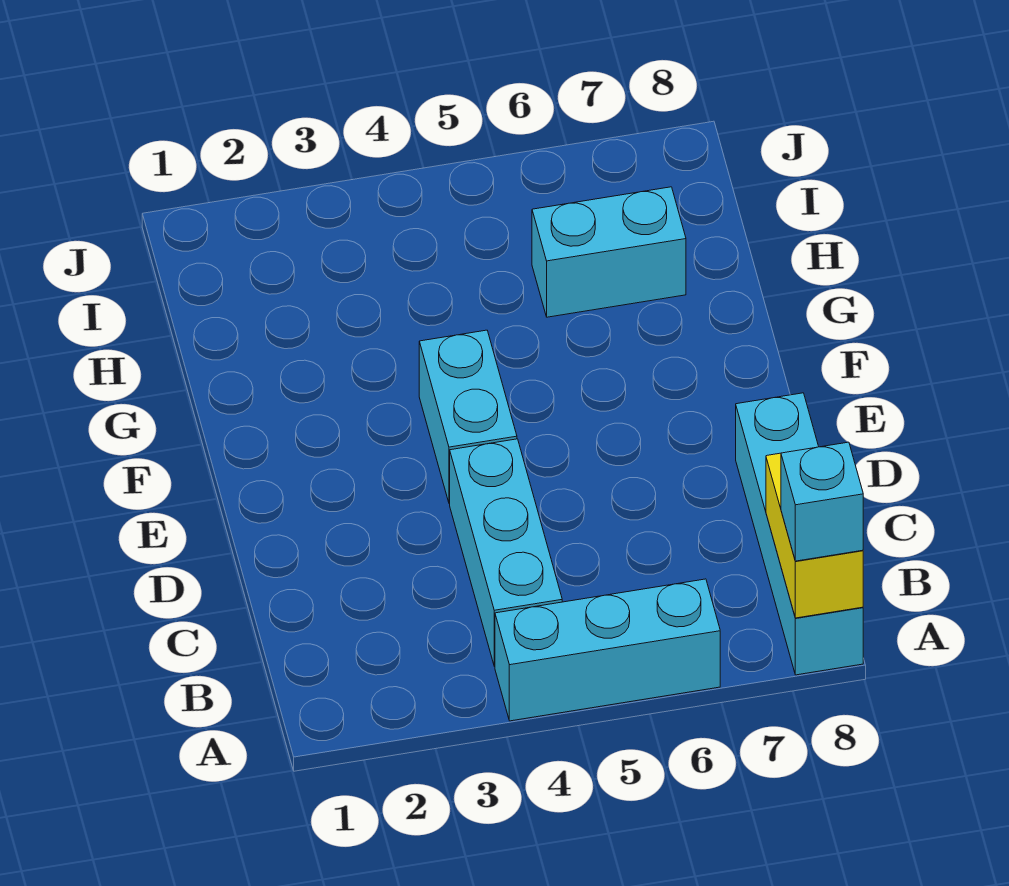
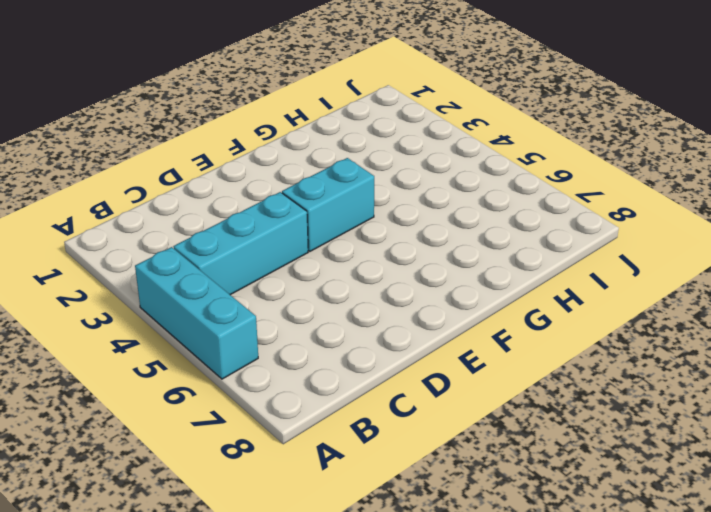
none -> cyan brick A8:D8 level 1
none -> cyan brick H6:H7 level 1

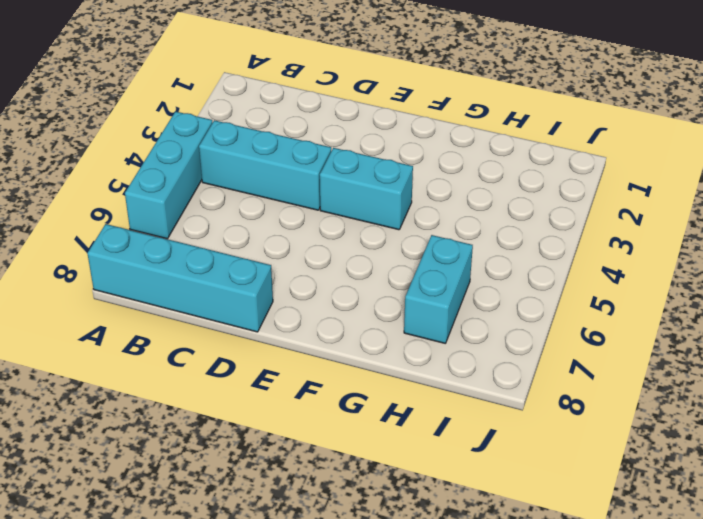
none -> yellow brick A8:B8 level 2
none -> cyan brick A8 level 3

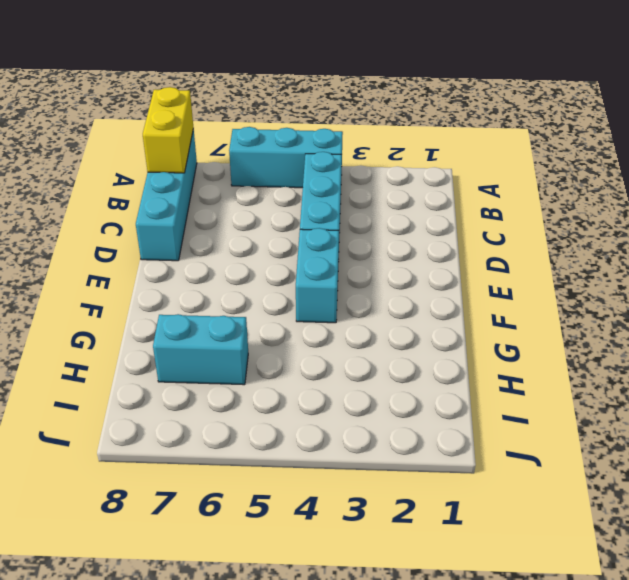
none -> cyan brick A8 level 3

